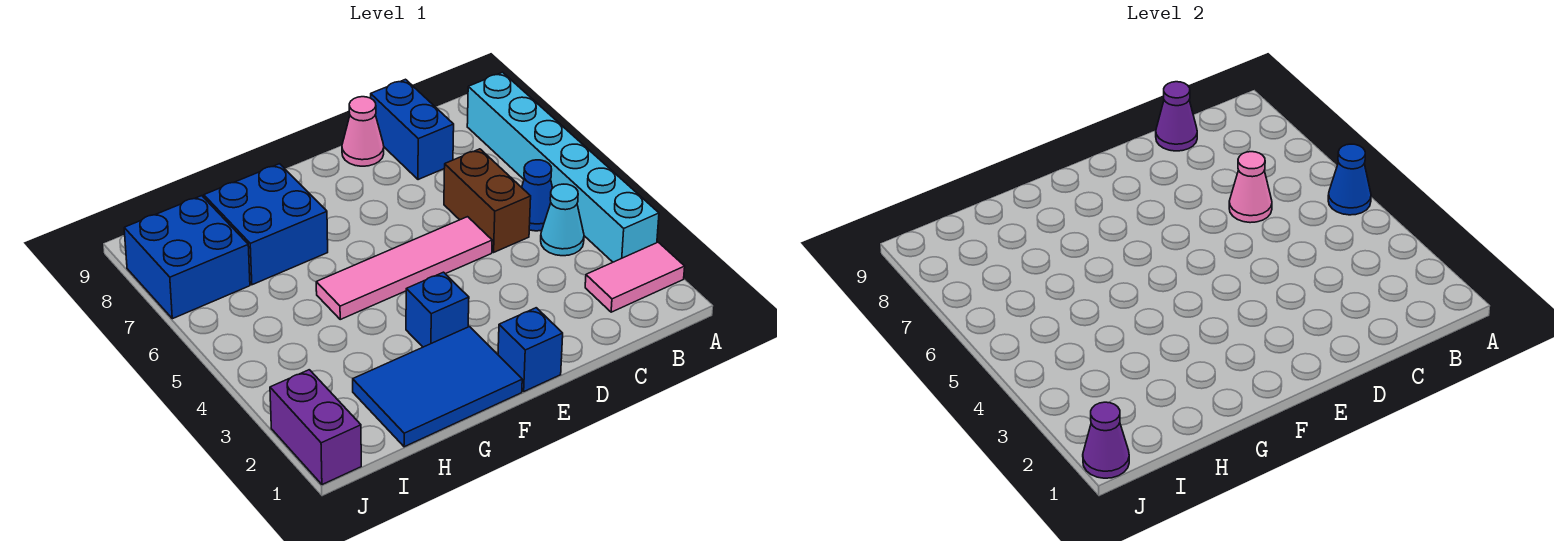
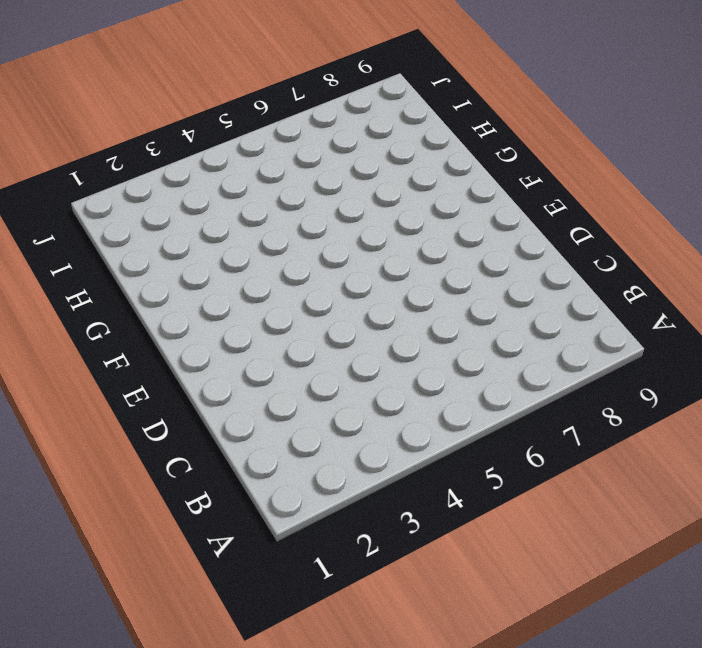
none -> pink tile A2:B2 level 1
none -> cyan brick A3:A8 level 1
none -> cyan cone B4 level 1

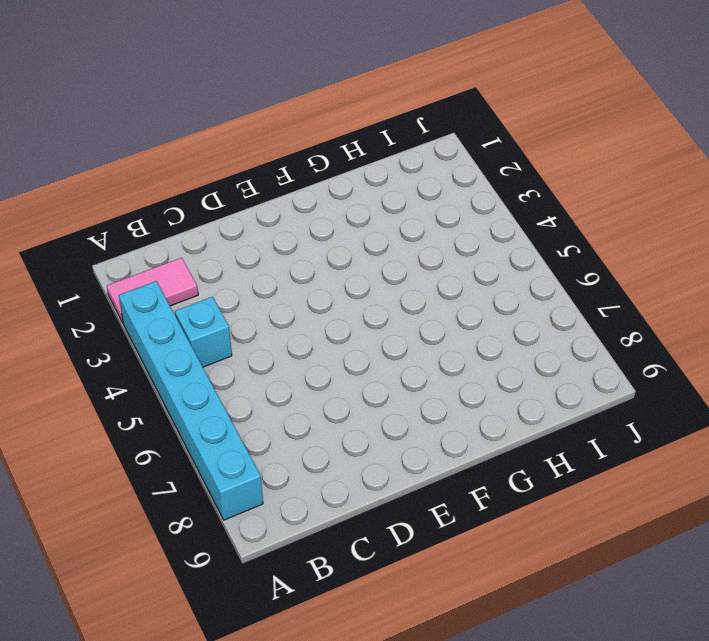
cyan brick B4 level 1 -> cyan cone B4 level 1
none -> blue cone B5 level 1
none -> brown brick C5:C6 level 1
none -> blue brick C8:C9 level 1

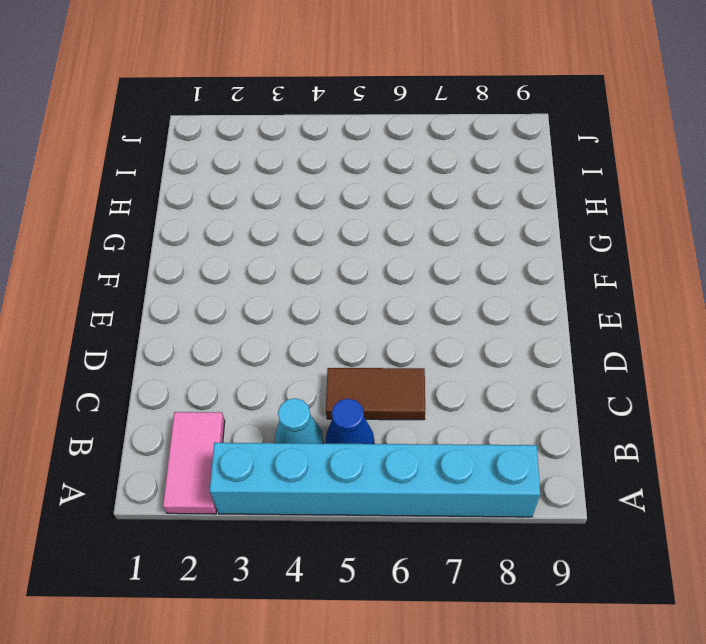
brown tile C5:C6 level 1 -> brown brick C5:C6 level 1
none -> blue brick C8:C9 level 1
none -> pink tile D5:G5 level 1
none -> pink cone D9 level 1

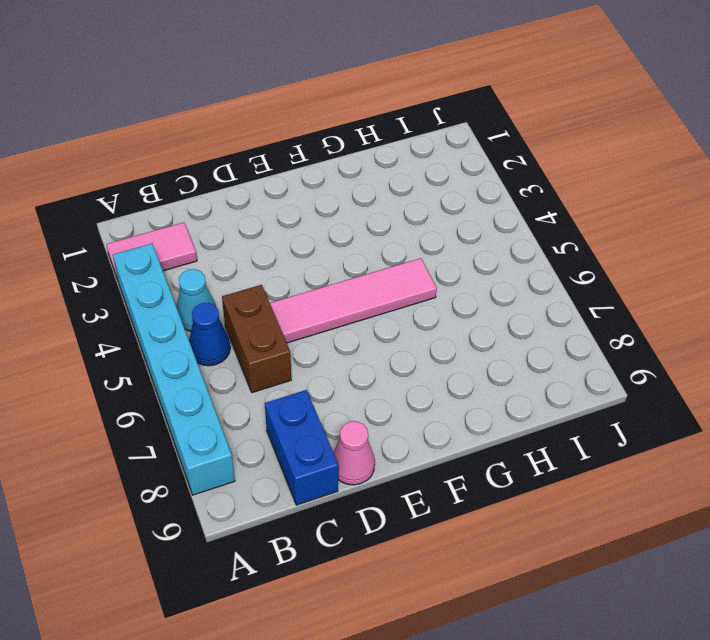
none -> blue brick E1 level 1
none -> blue tile F1:H2 level 1
none -> blue brick F3 level 1

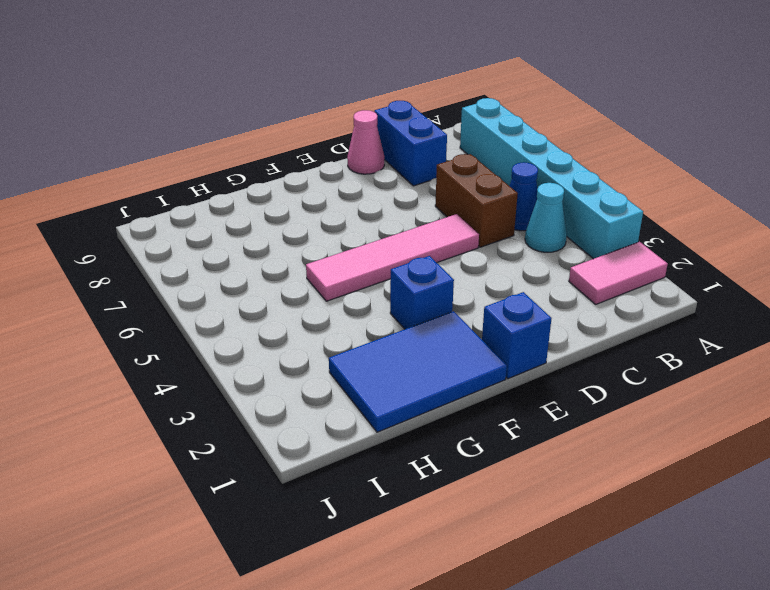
none -> blue brick G7:H8 level 1
none -> blue brick I7:J8 level 1
none -> purple brick J1:J2 level 1

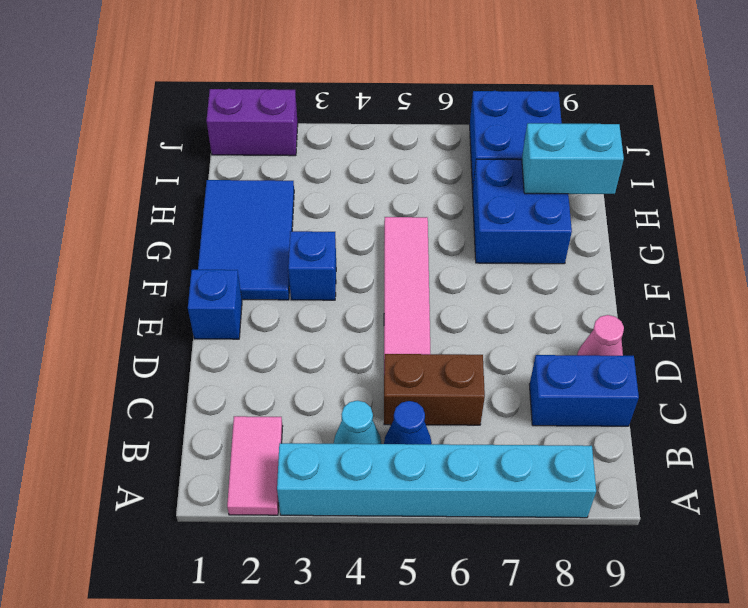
cyan brick H8:H9 level 2 -> none
none -> blue cone A5 level 2
none -> pink cone C6 level 2
none -> purple cone C9 level 2

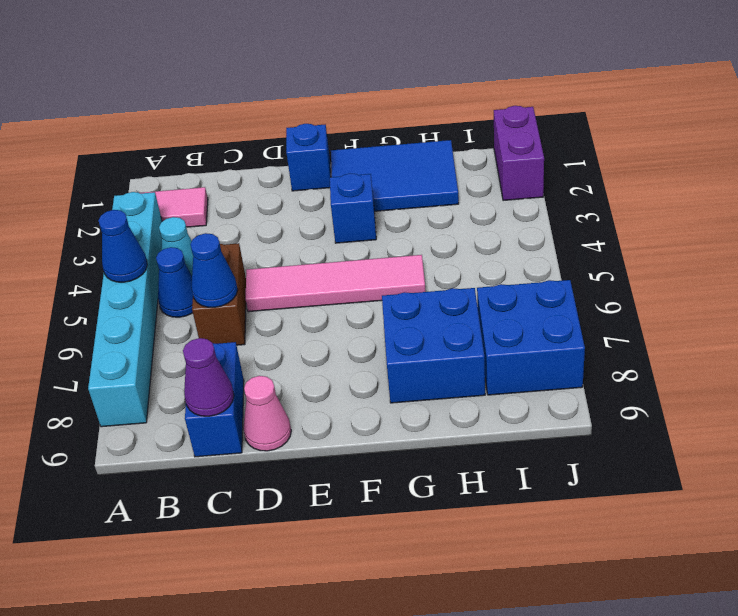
blue cone C6 level 2 -> pink cone C6 level 2
none -> purple cone J1 level 2

